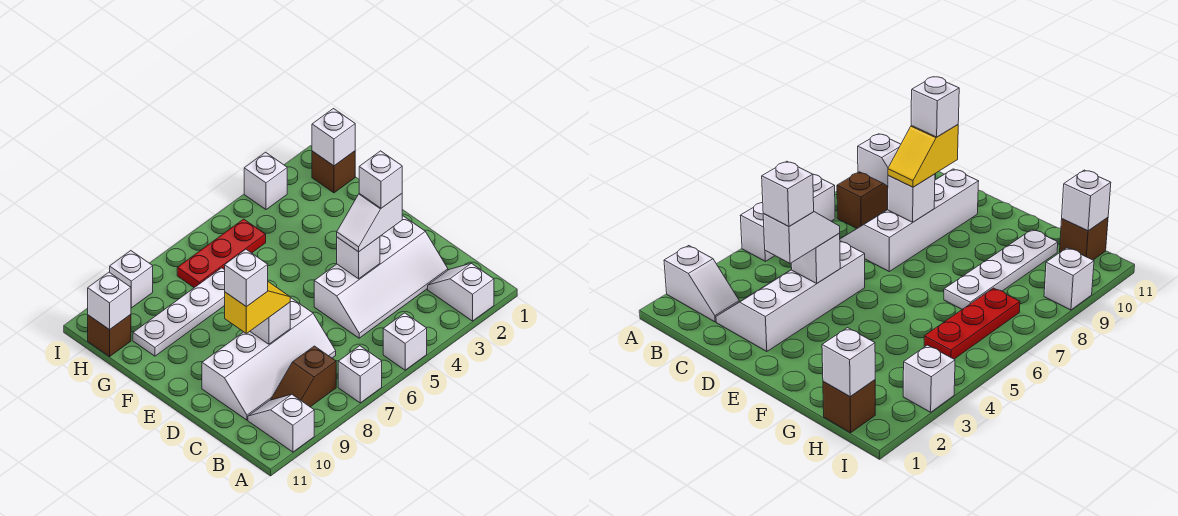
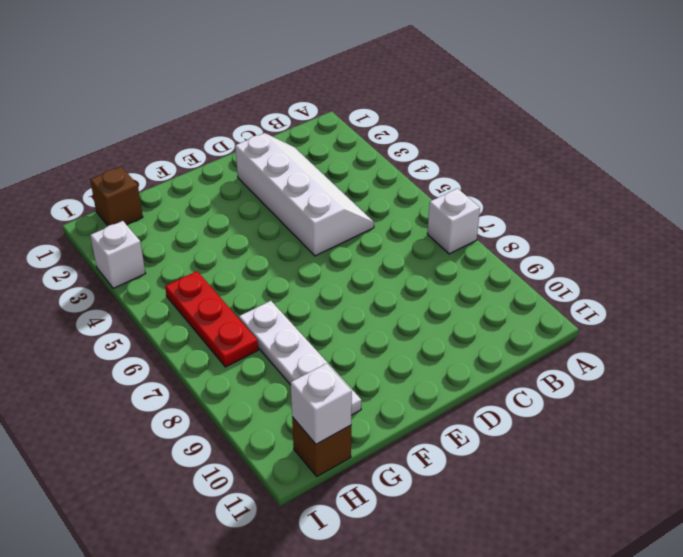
none -> white slope A2:B2 level 1 top A
none -> white brick A5 level 1
none -> white slope A10:B10 level 1 top A

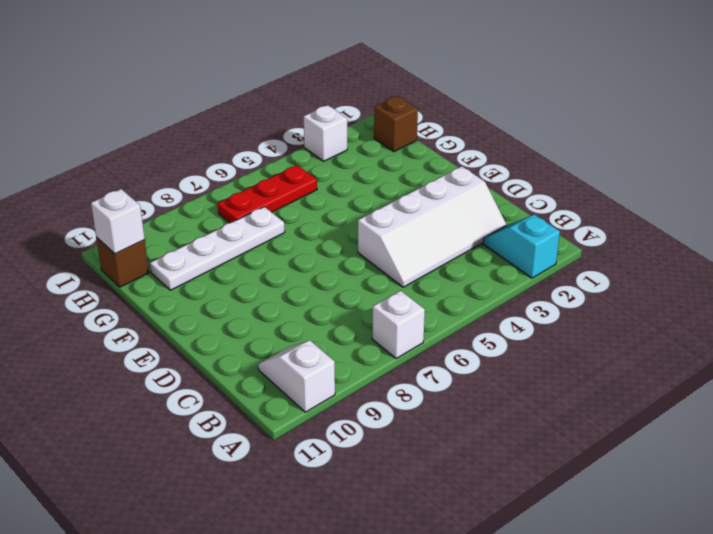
cyan slope A2:B2 level 1 top A -> white slope A2:B2 level 1 top A
none -> white brick A5 level 1
none -> brown slope B8:B9 level 1 top 8
none -> white slope C7:D10 level 1 top D

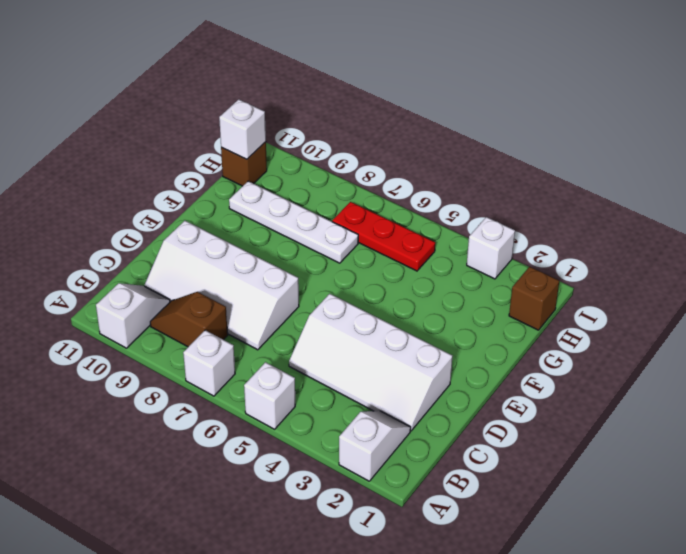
none -> white brick I9 level 1
none -> white brick D4 level 2
none -> white brick D8 level 2

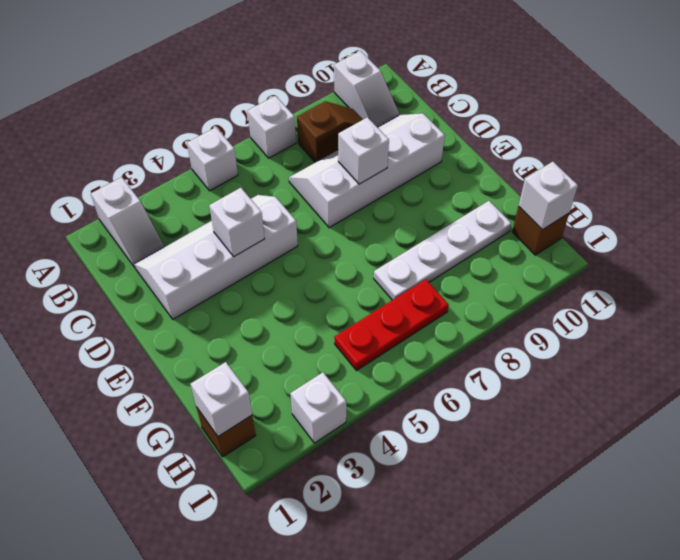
none -> white brick I9 level 1
none -> white slope D3:D4 level 3 top 3
none -> yellow slope D8:D9 level 3 top 9

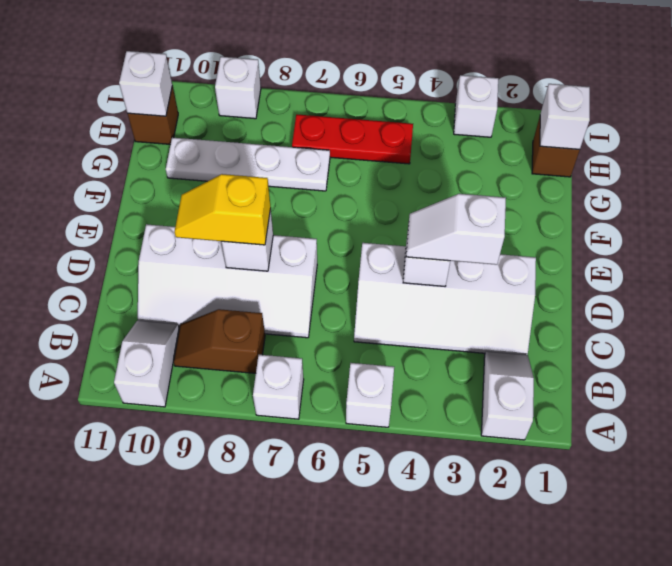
yellow slope D8:D9 level 3 top 8 -> yellow slope D8:D9 level 3 top 9
none -> white brick D3 level 4
none -> white brick D9 level 4

